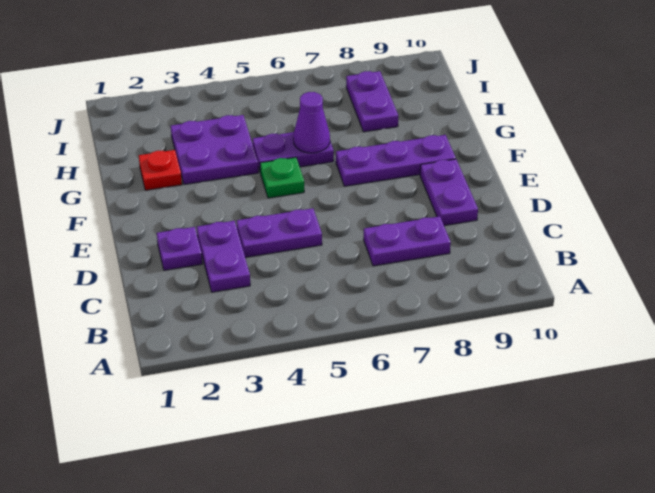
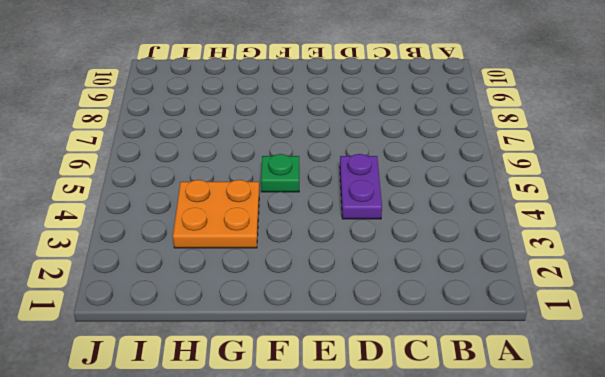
orange plate G3:H4 level 1 -> purple plate G3:H4 level 1
none -> purple plate C3:D3 level 1
none -> purple plate C7:C8 level 1
none -> purple plate D2 level 1

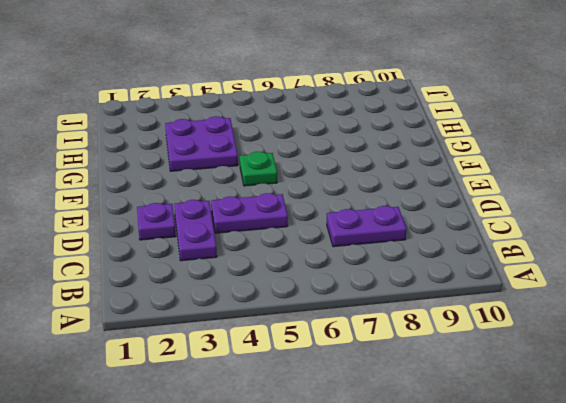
none -> purple plate D9:E9 level 1
none -> purple plate F7:F9 level 1
none -> red plate G2 level 1

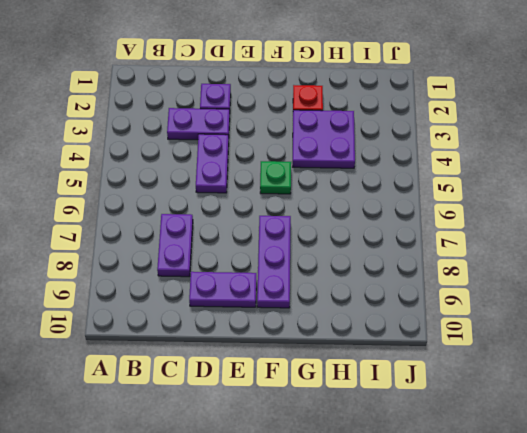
none -> purple plate G5:G6 level 1
none -> purple plate H8:I8 level 1
none -> purple cone G6 level 2

